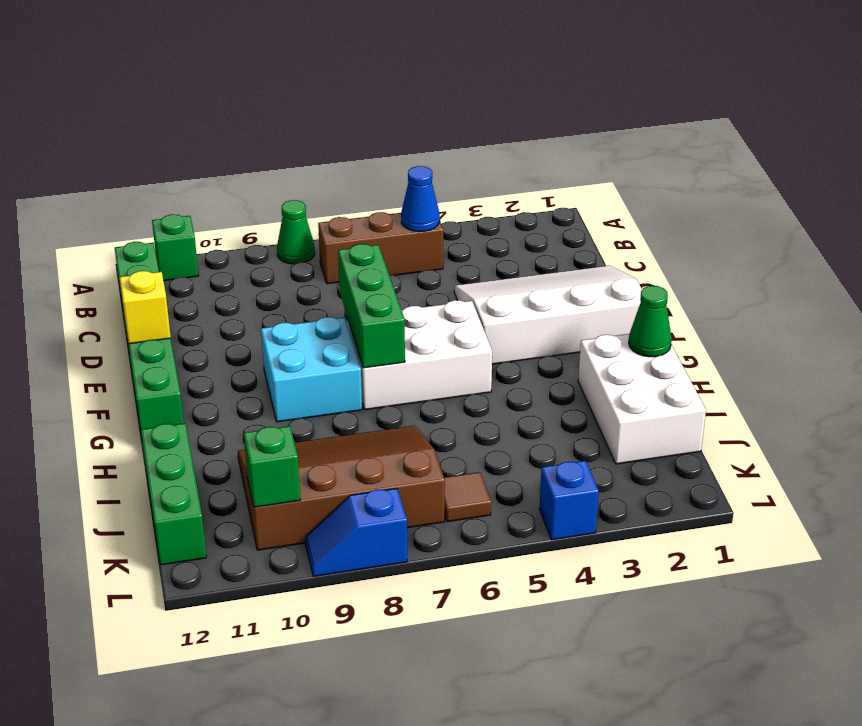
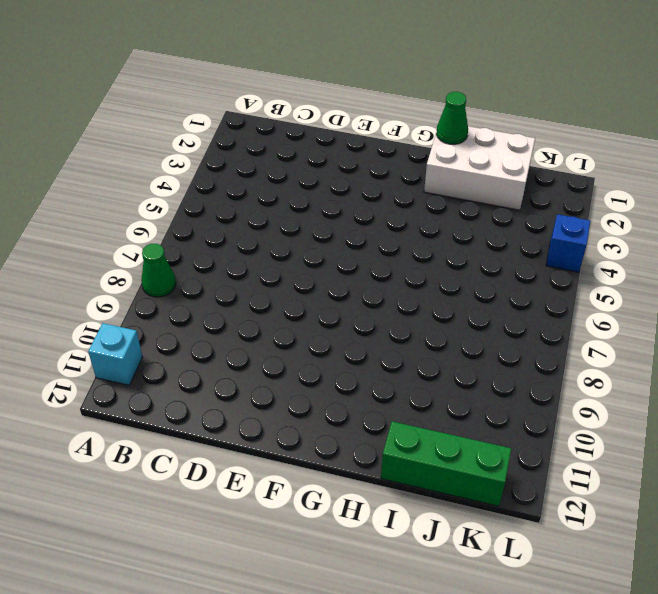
cyan brick A11 level 1 -> green brick A11 level 1
none -> brown brick B5:B7 level 1
none -> green brick B12:G12 level 1
none -> white slope D1:F4 level 1 top F

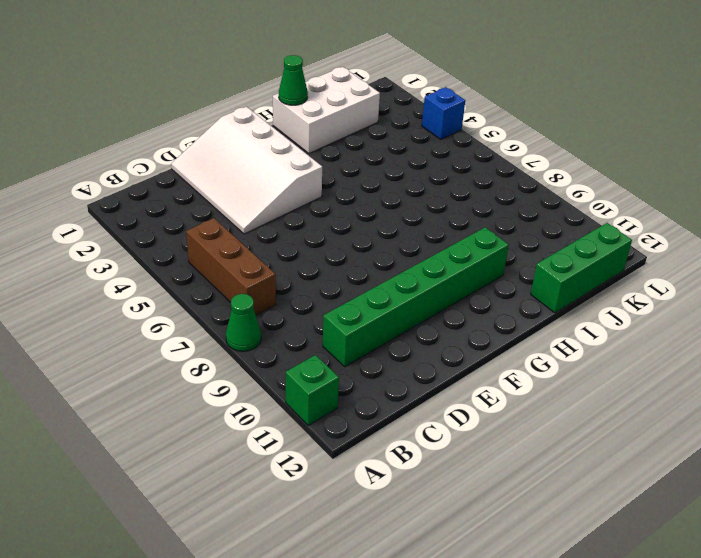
green brick C10:H10 level 1 -> green brick B12:G12 level 1
none -> white brick F5:G7 level 1
none -> cyan brick F8:G9 level 1
none -> brown slope I7:K10 level 1 top K

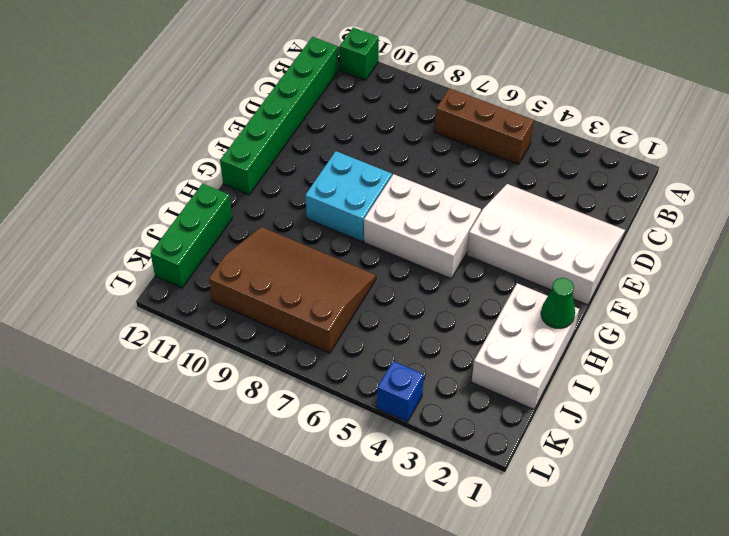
none -> green cone A8 level 1
none -> brown tile K6 level 1
none -> blue slope L8:L9 level 1 top 8

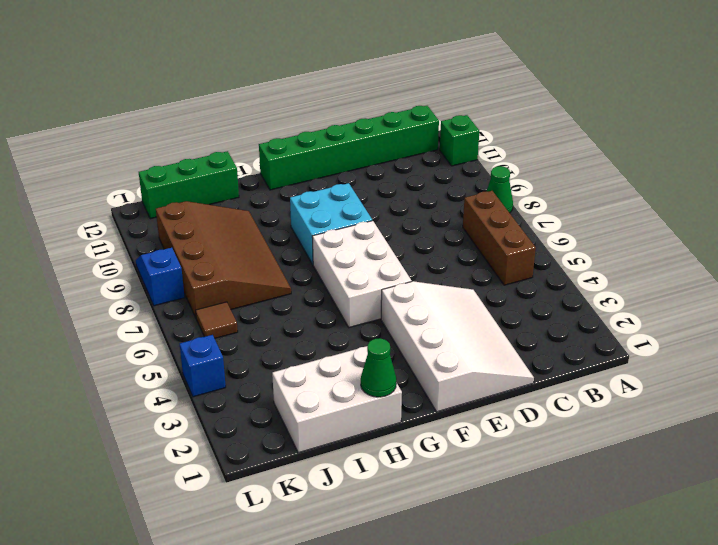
none -> blue cone B5 level 2
none -> green brick E7:G7 level 2
none -> yellow brick E12 level 2

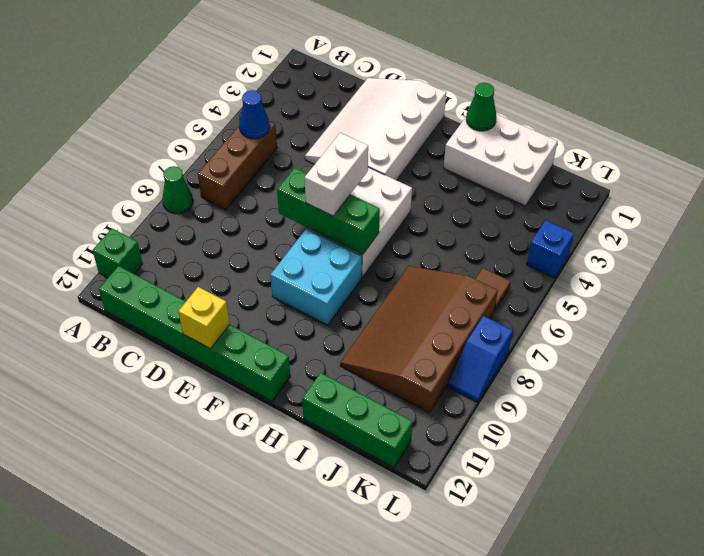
white brick F6:F7 level 3 -> none
none -> green brick K10 level 2

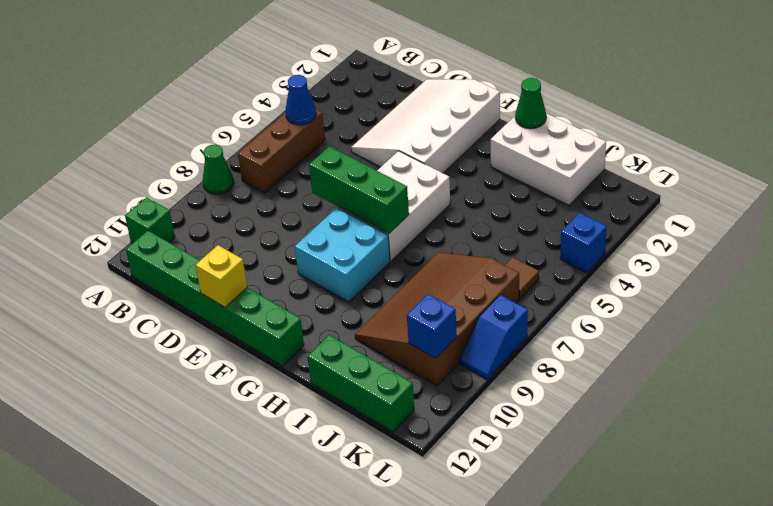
blue brick K10 level 2 -> green brick K10 level 2

